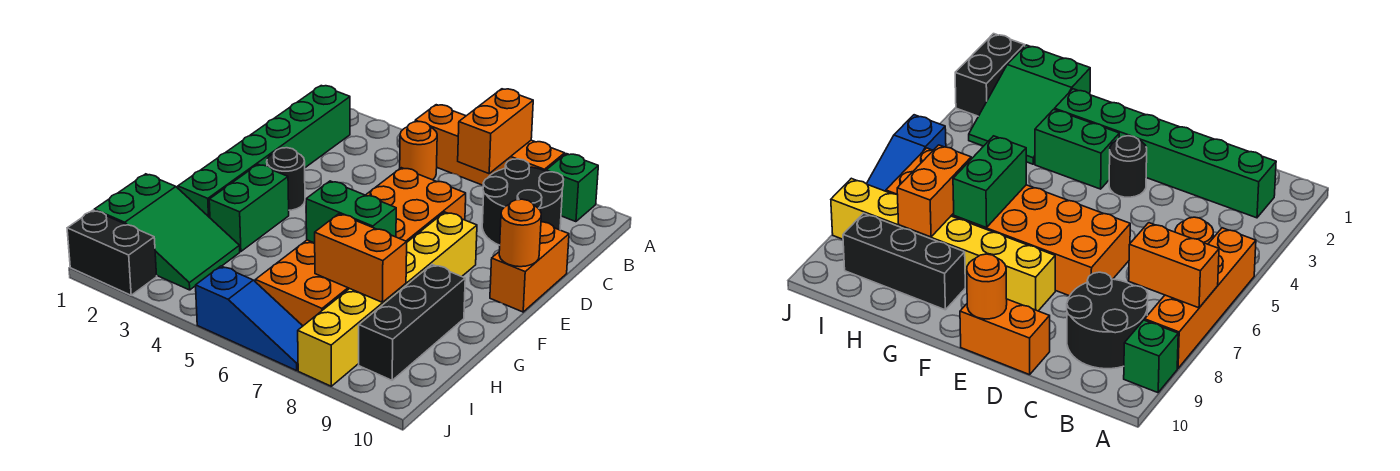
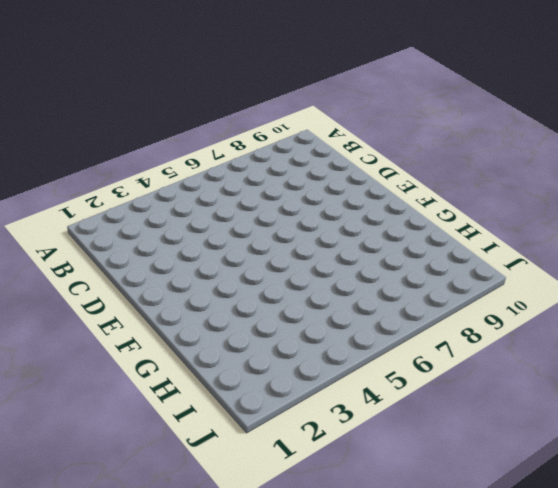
none -> orange brick A5:A8 level 1
none -> green brick A9 level 1
none -> green brick B2:G2 level 1

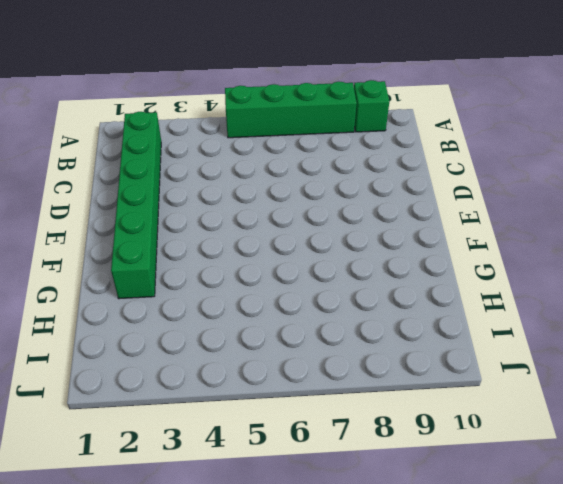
green brick A5:A8 level 1 -> orange brick A5:A8 level 1
none -> orange round brick B5 level 1
none -> black round brick B8:C9 level 1
none -> orange brick D6:I7 level 1

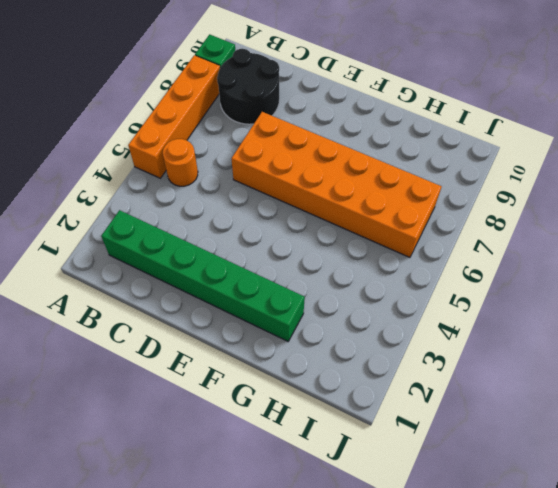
none -> orange brick D10:E10 level 1
none -> black round brick E3 level 1
none -> yellow brick E8:J8 level 1

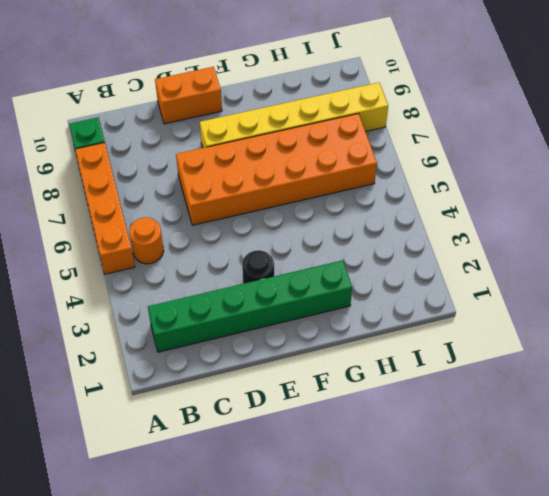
none -> black round brick B8:C9 level 1
none -> green brick F3:G3 level 1
none -> black brick G9:I9 level 1

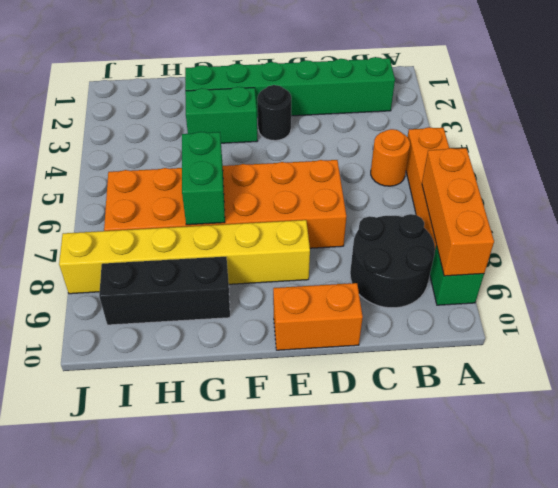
orange brick A7:A9 level 2 -> orange brick A7:B7 level 2
none -> green slope H1:I3 level 1 top 1
none -> black brick J1:J2 level 1
none -> blue slope J5:J7 level 1 top 5

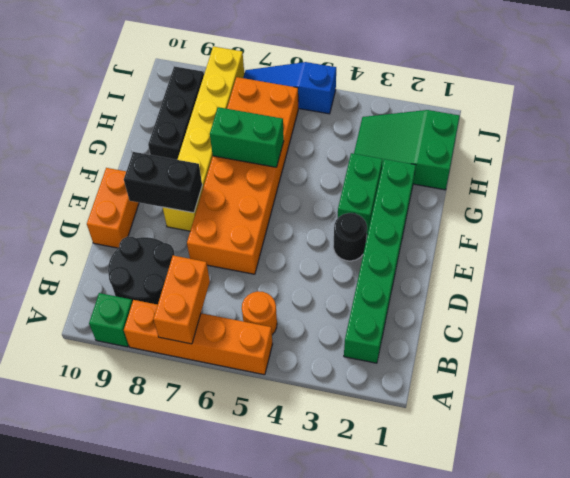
black brick E8:E9 level 2 -> black brick J1:J2 level 1
none -> orange round brick E10 level 2
none -> orange brick H7:H8 level 2

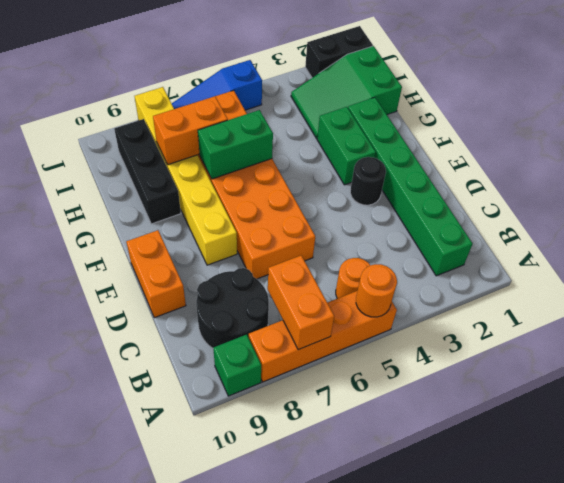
orange round brick A5 level 2 -> orange round brick E10 level 2

